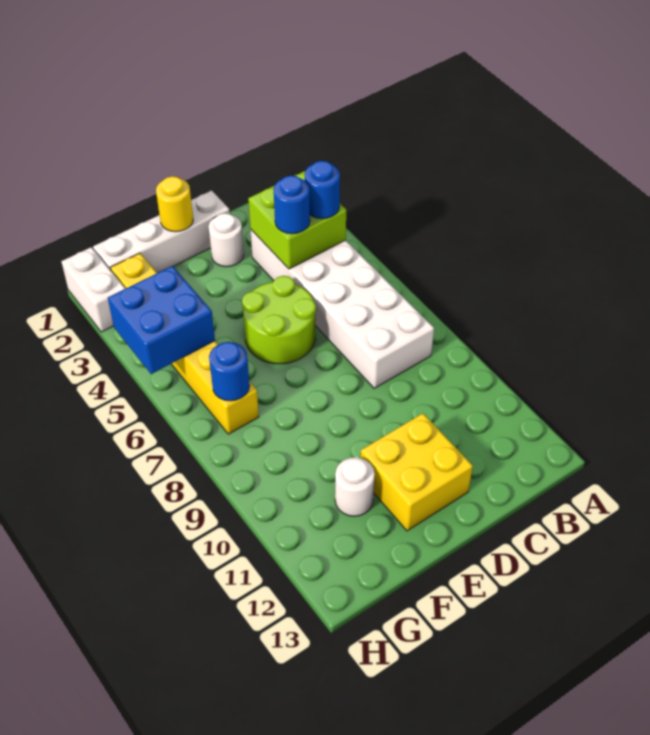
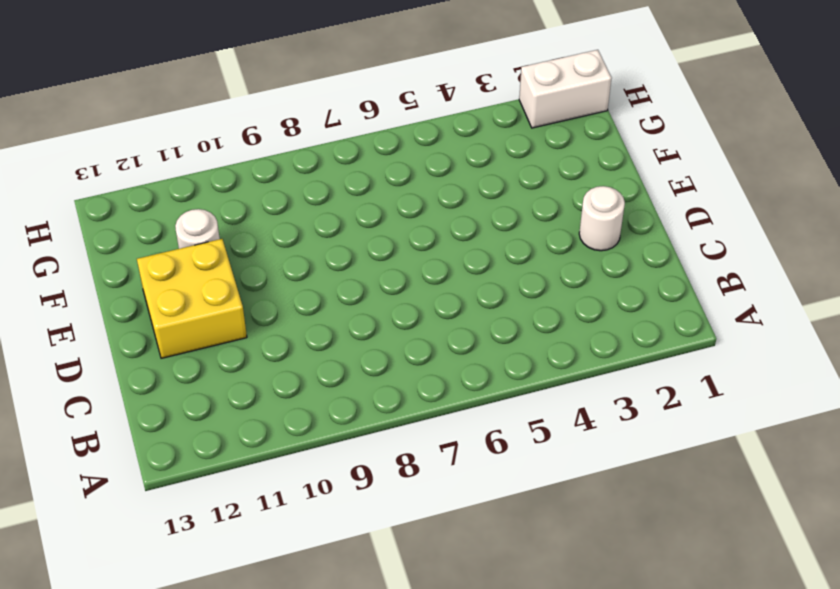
none -> white brick B3:C8 level 1
none -> white brick D1:G1 level 1
none -> lime round brick D5:E6 level 1

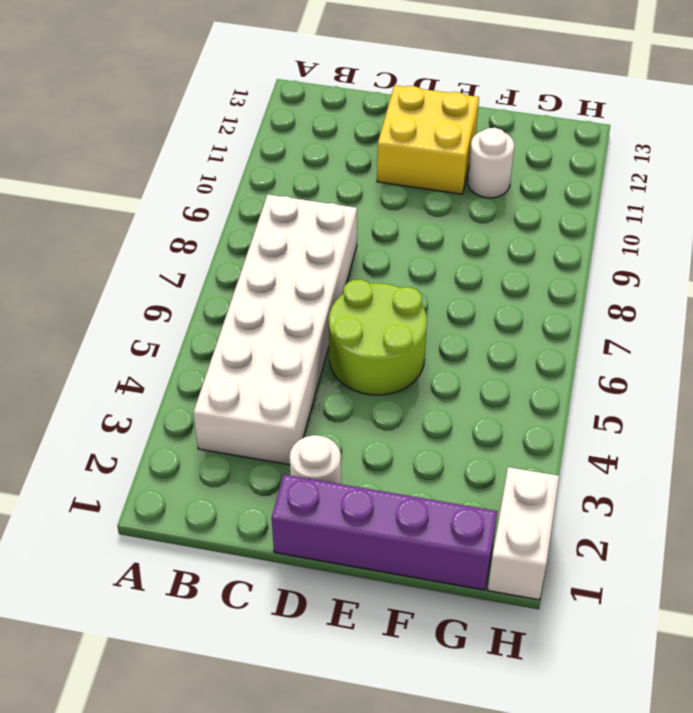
purple brick D1:G1 level 1 -> white brick D1:G1 level 1
none -> yellow brick G2:G7 level 1
none -> lime brick B3:C4 level 2
none -> yellow round brick E1 level 2

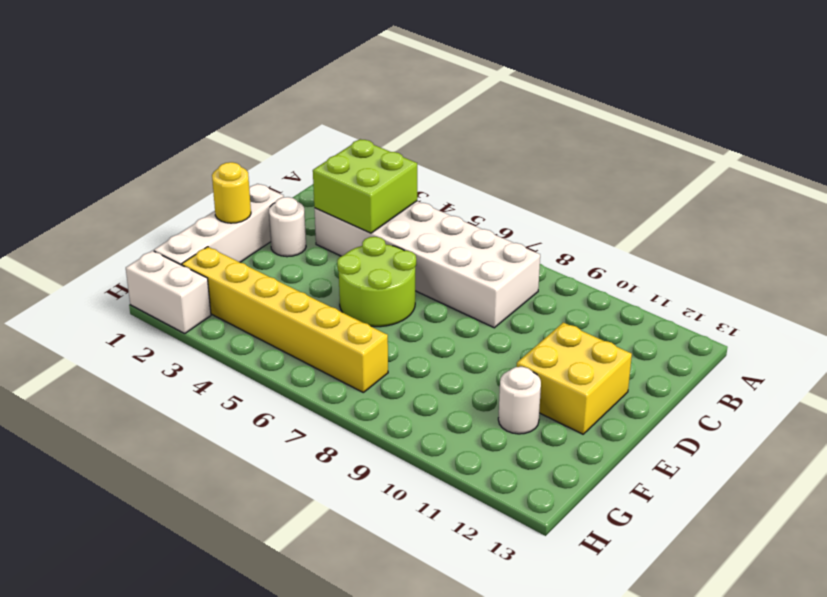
none -> blue brick G4:H5 level 2
none -> blue round brick G7 level 2
none -> blue round brick B4 level 3

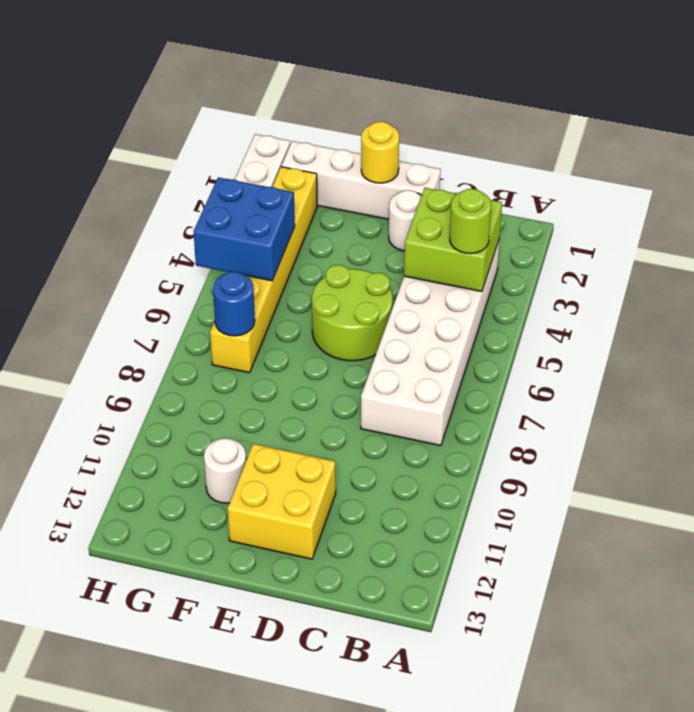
lime round brick B4 level 3 -> blue round brick B4 level 3
none -> blue round brick C4 level 3

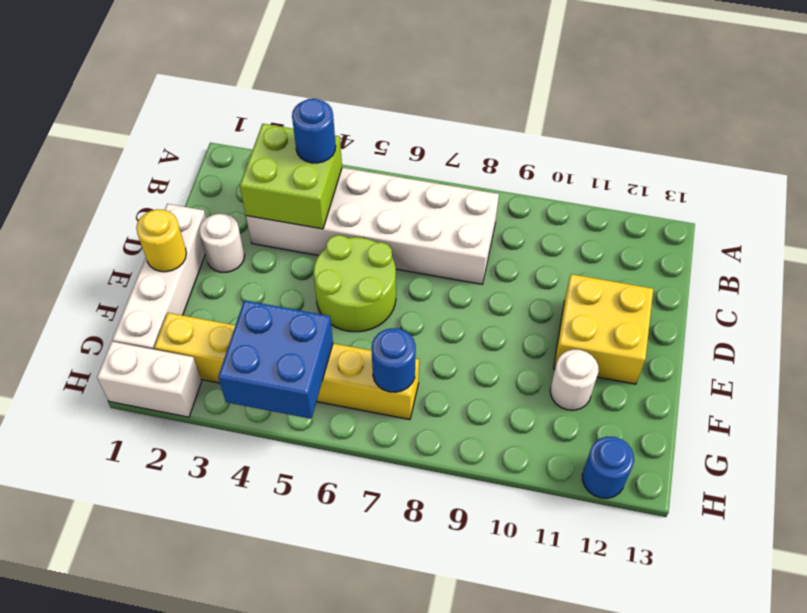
blue round brick H12 level 1 -> blue round brick C4 level 3

